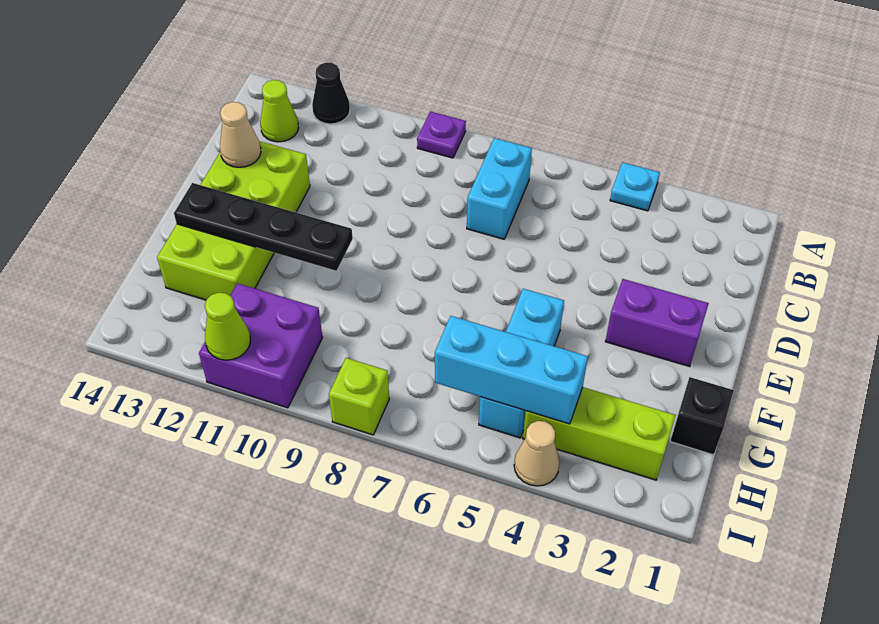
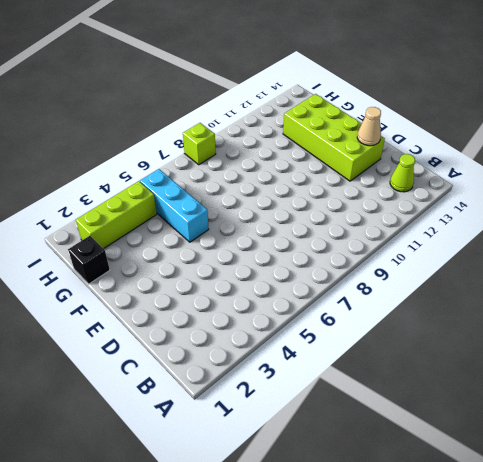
none -> cyan plate A4 level 1
none -> purple plate A9 level 1
none -> black cone A12 level 1

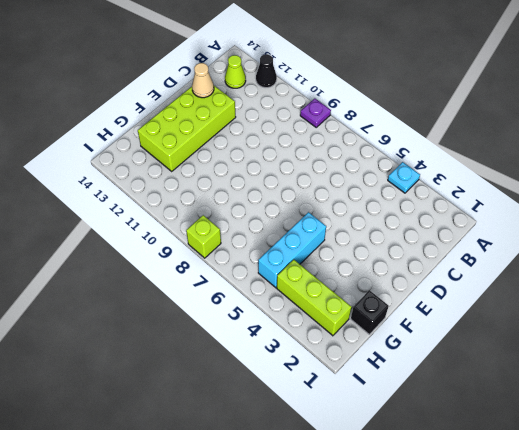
none -> cyan brick B7:C7 level 1
none -> purple brick E2:E3 level 1
none -> purple brick H10:I11 level 1

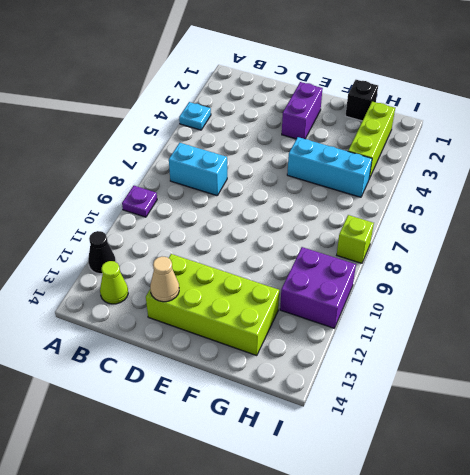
none -> tan cone I4 level 1
none -> black plate F10:F13 level 2
none -> cyan brick H4:H6 level 2

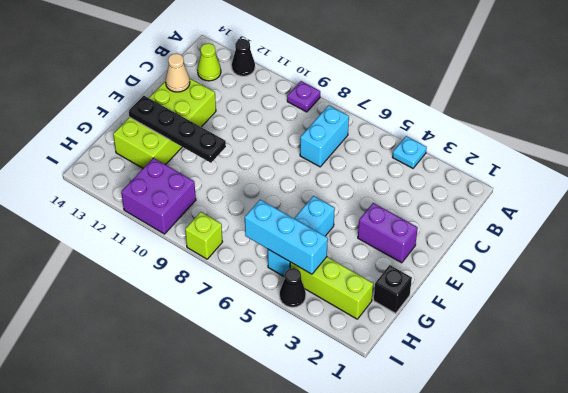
black cone I4 level 1 -> tan cone I4 level 1
none -> lime cone I11 level 2

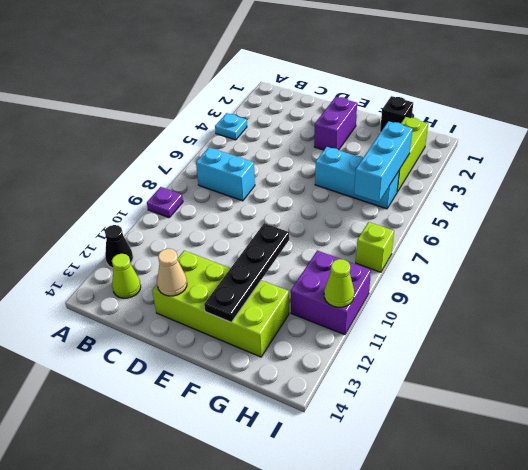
none -> tan cone I4 level 1

